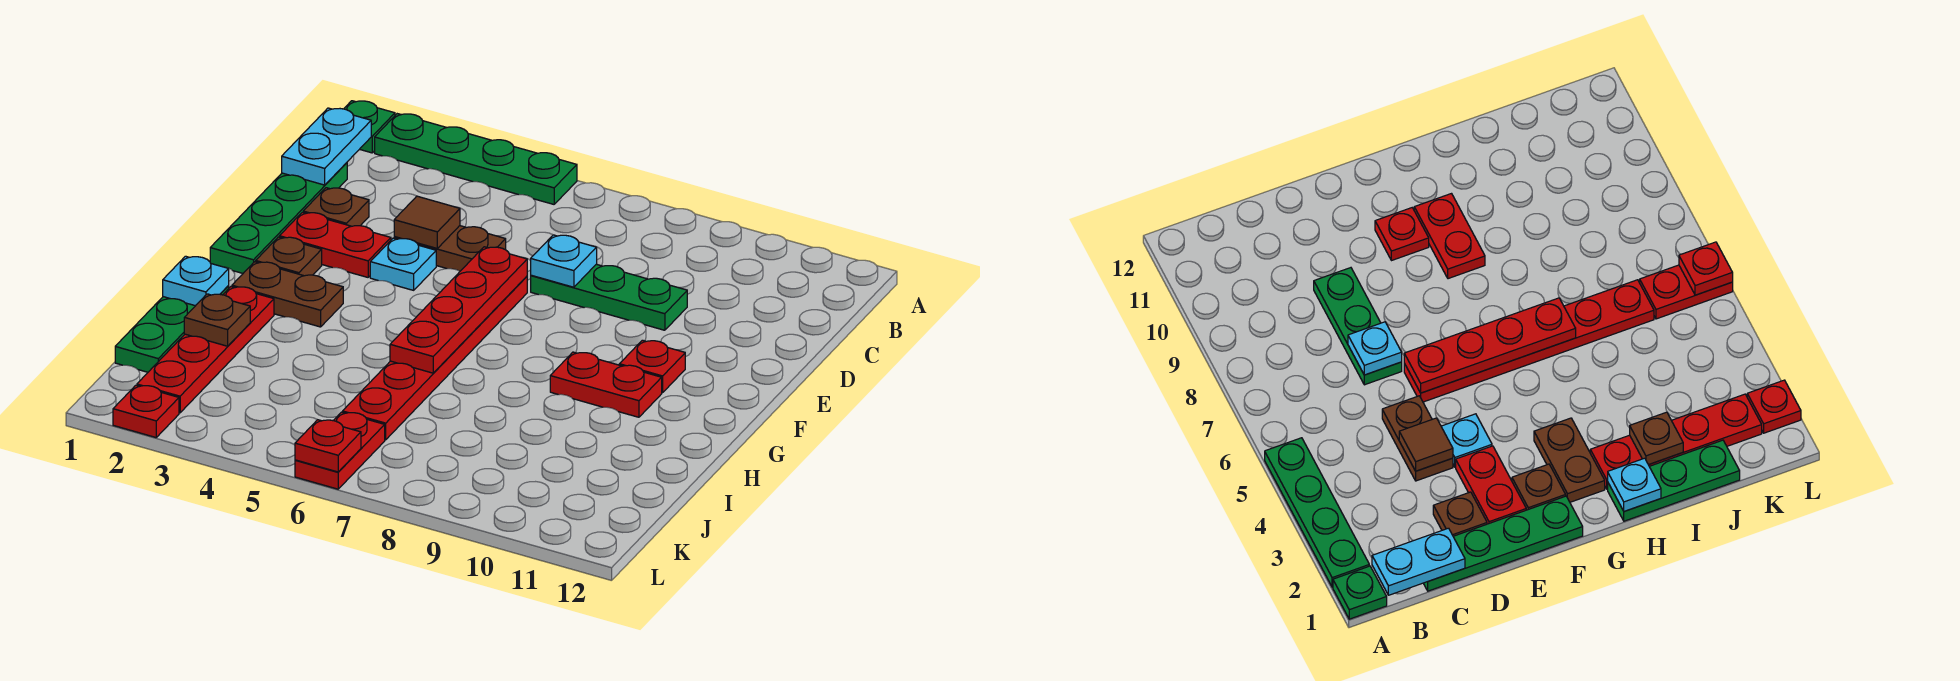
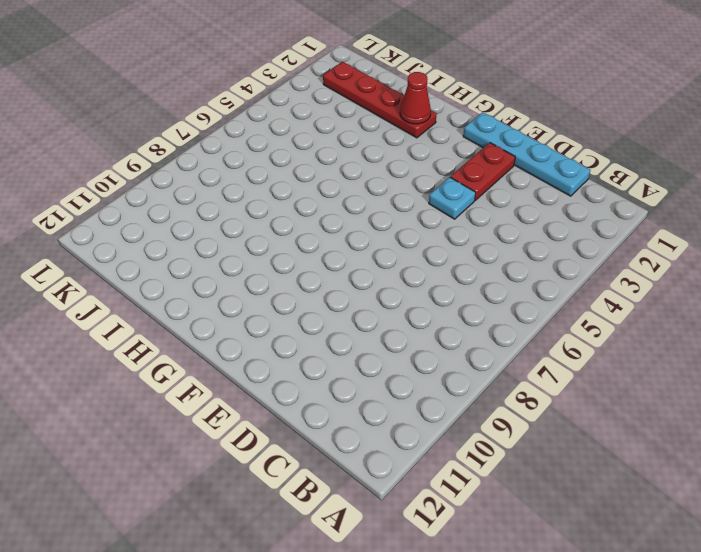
cyan plate C1:F1 level 1 -> green plate C1:F1 level 1
red cone H2 level 2 -> none
none -> green plate A1 level 1
none -> green plate A2:A5 level 1
none -> brown plate D2 level 1

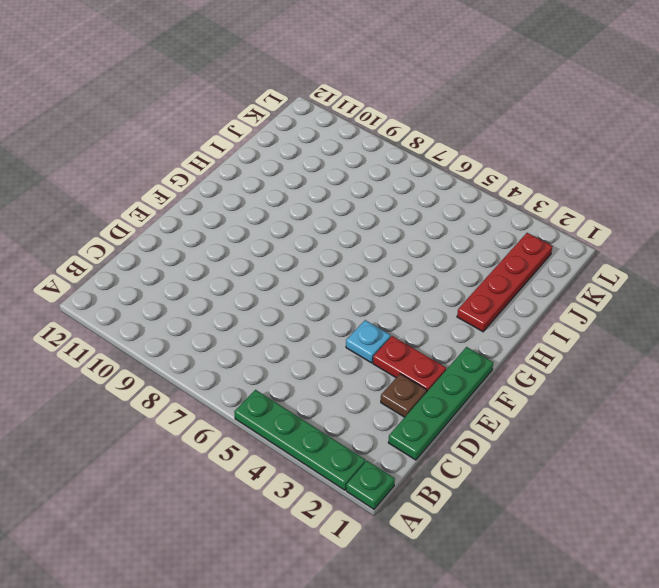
none -> brown plate D4:D5 level 1
none -> green plate D7:D9 level 1
none -> red plate E6:J6 level 1

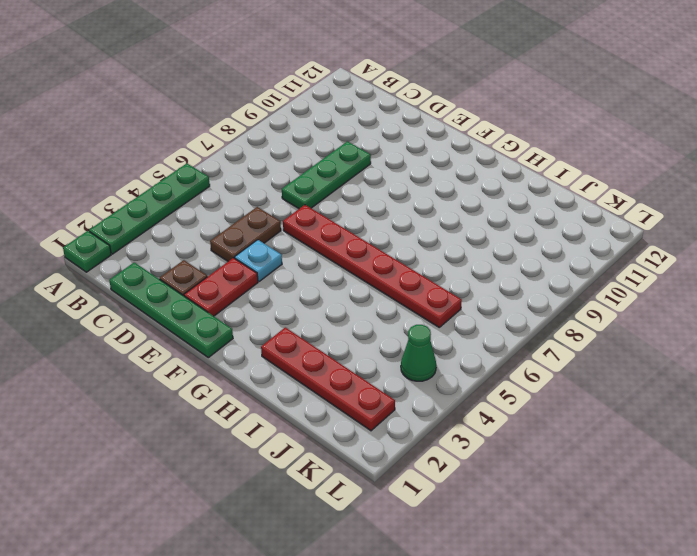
green cone K4 level 1 -> none
none -> brown plate F2 level 1
none -> red plate F10 level 1
none -> brown plate G2:G3 level 1

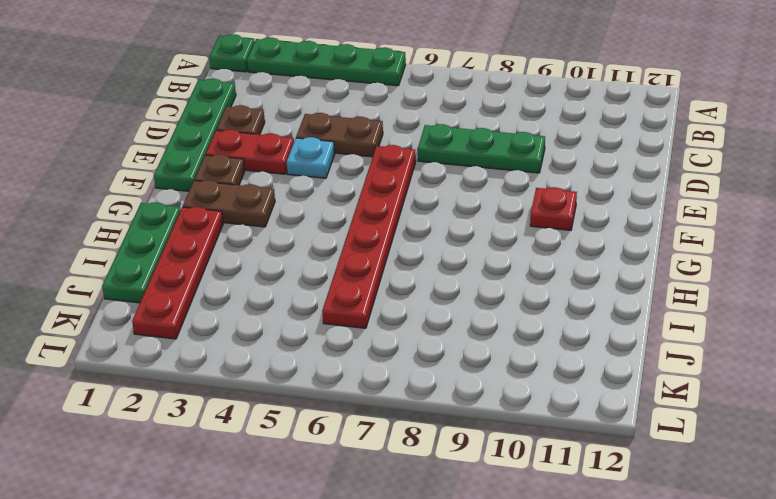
none -> red plate G9:G10 level 1
none -> red plate K6:L6 level 1
none -> red plate L2 level 1

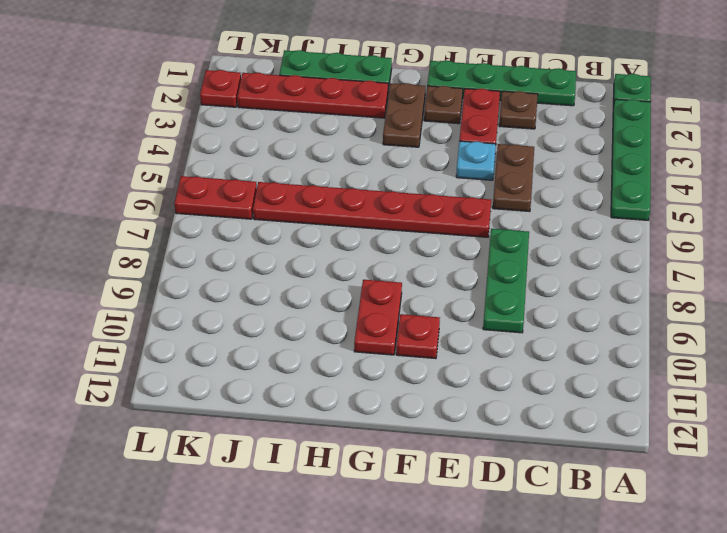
none -> cyan plate B1:C1 level 2
none -> brown tile D4 level 2
none -> cyan plate D7 level 2

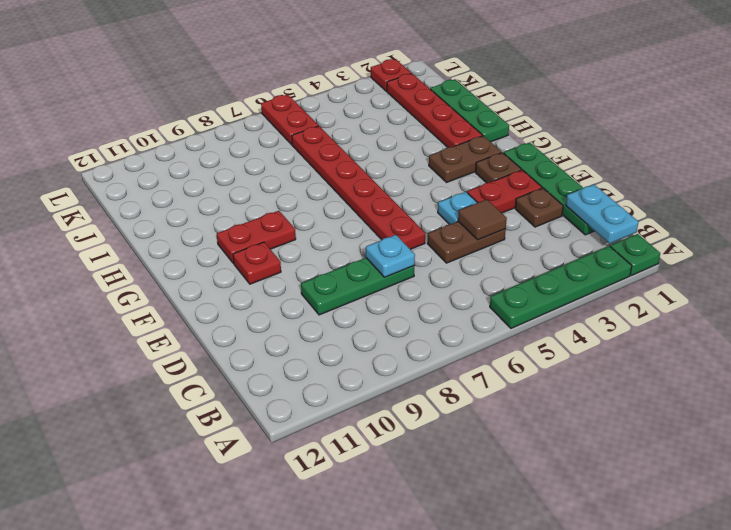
none -> red plate E6:H6 level 2
none -> cyan plate H1 level 2
none -> brown plate I2 level 2

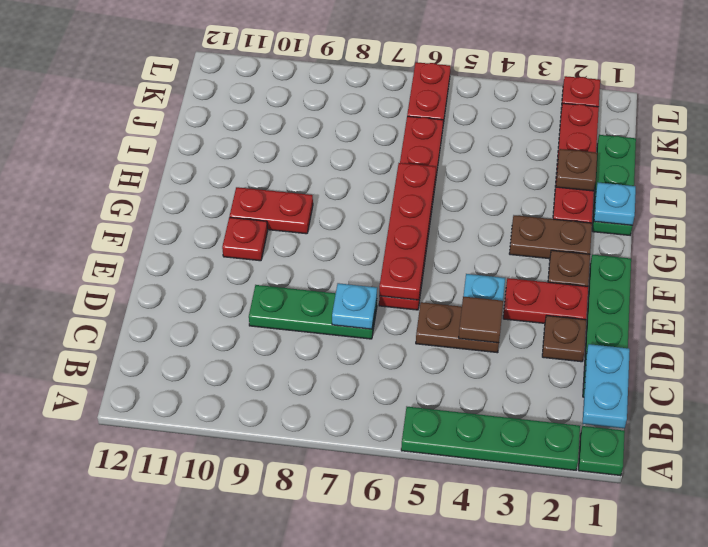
none -> red plate L6 level 2

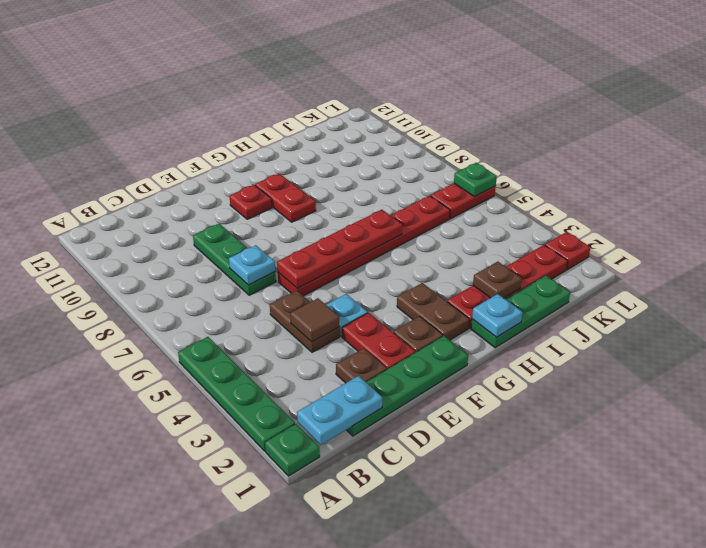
green plate L6 level 2 -> red plate L6 level 2

